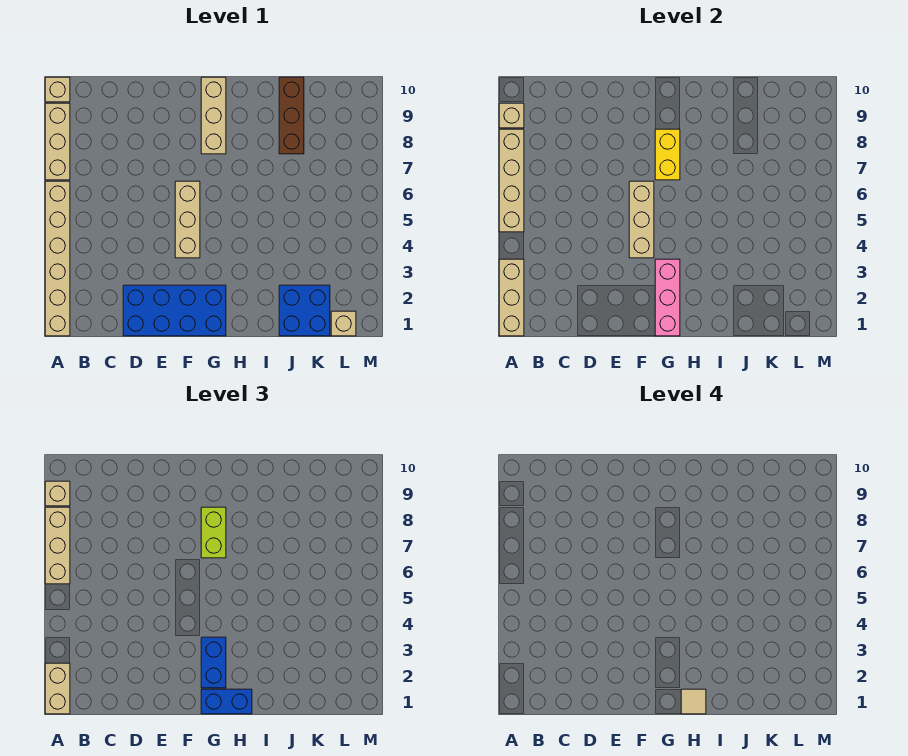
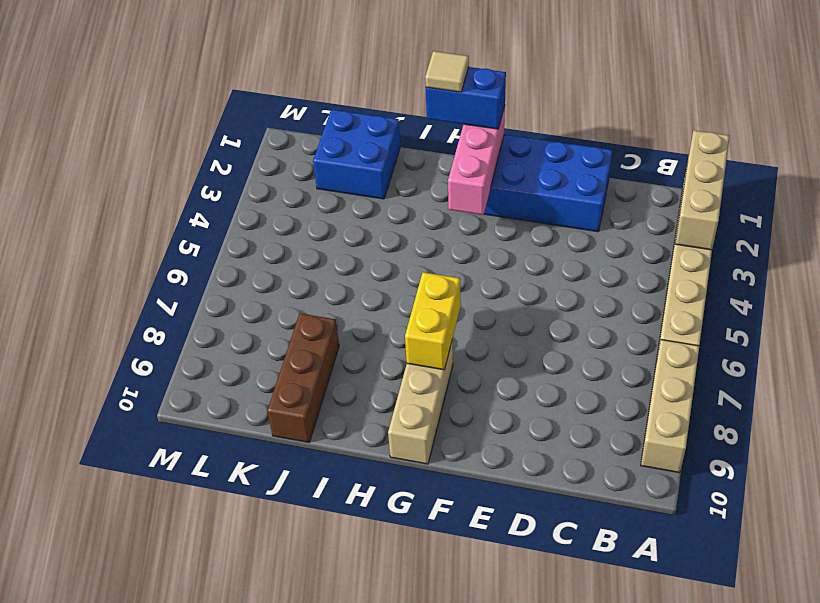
none -> tan brick A10 level 1
none -> tan brick F4:F6 level 1
none -> tan brick L1 level 1

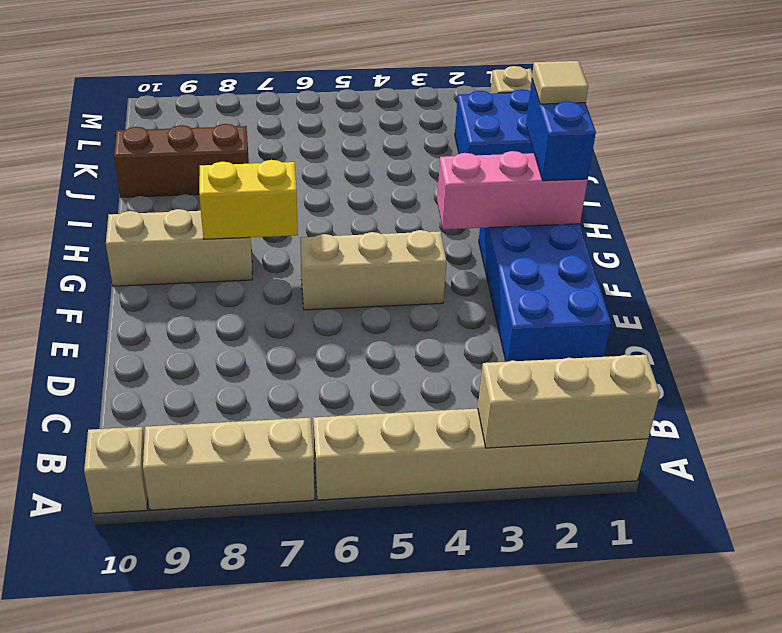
none -> tan brick A5:A8 level 2
none -> tan brick A9 level 2
none -> tan brick F4:F6 level 2

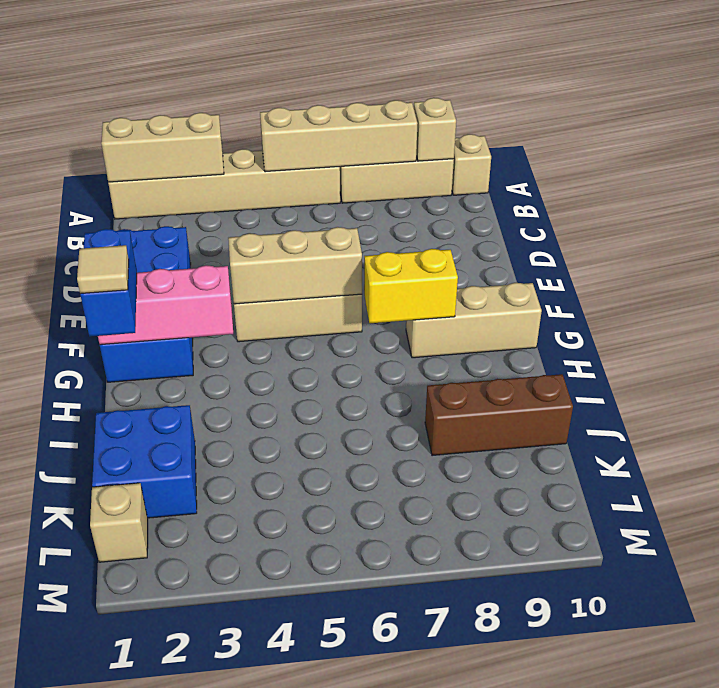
none -> tan brick A1:A2 level 3
none -> tan brick A6:A8 level 3
none -> tan brick A9 level 3

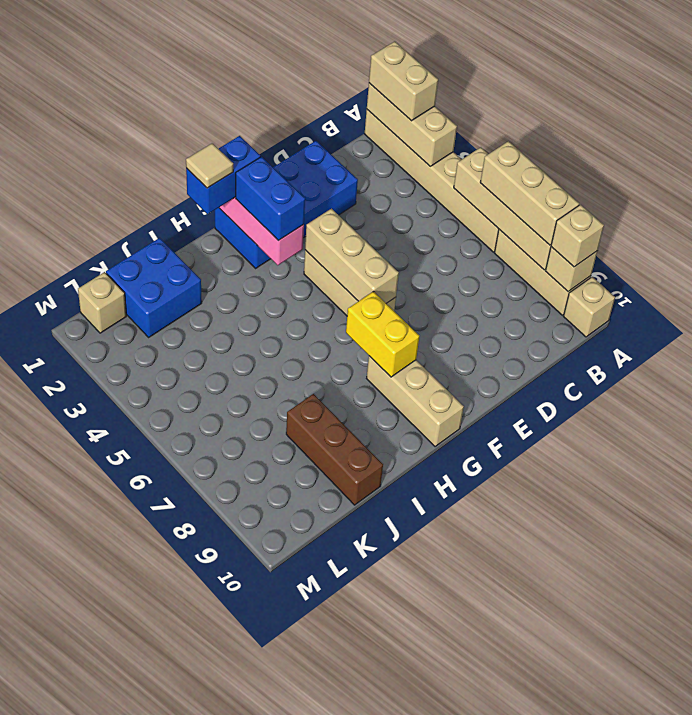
none -> lime brick G7:G8 level 3

